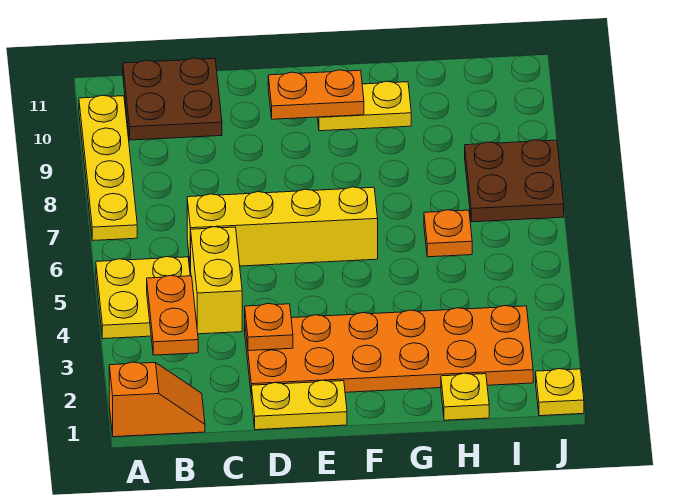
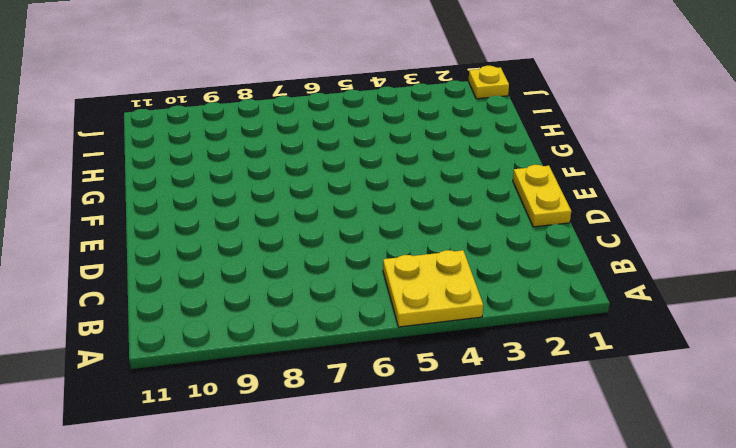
none -> orange slope A1:B1 level 1 top A
none -> yellow plate A7:A10 level 1
none -> brown plate B10:C11 level 1

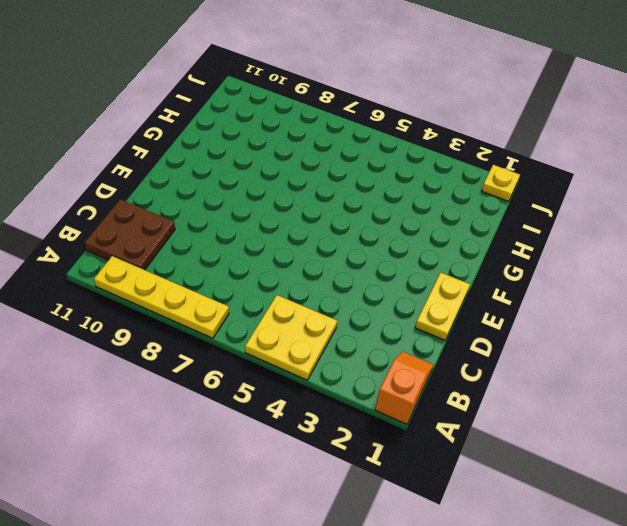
none -> yellow brick C4:C5 level 1
none -> yellow brick C6:F6 level 1
none -> orange plate D2:I3 level 1

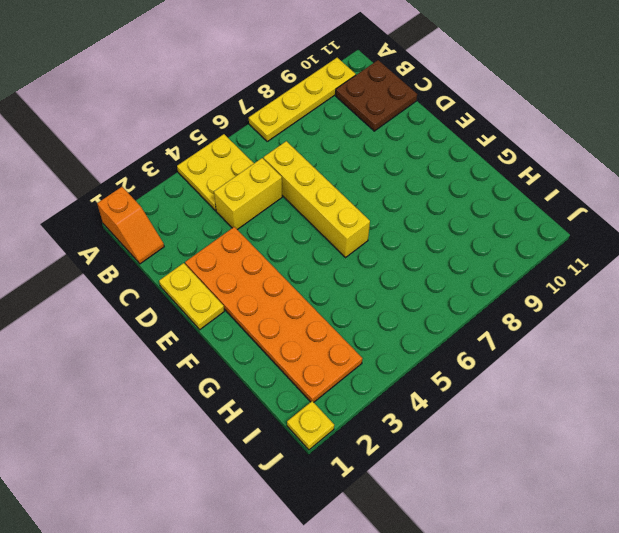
none -> yellow plate F10:G10 level 1
none -> yellow plate H1 level 1
none -> orange plate H6 level 1

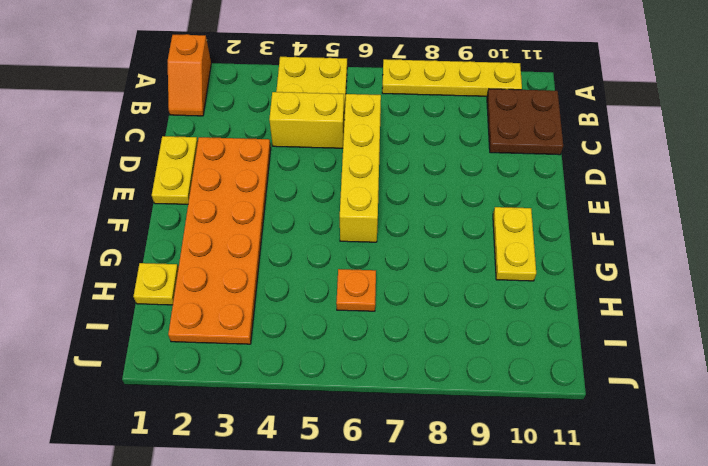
none -> brown plate I7:J8 level 1
none -> yellow plate J1 level 1
none -> orange plate B3:B4 level 2

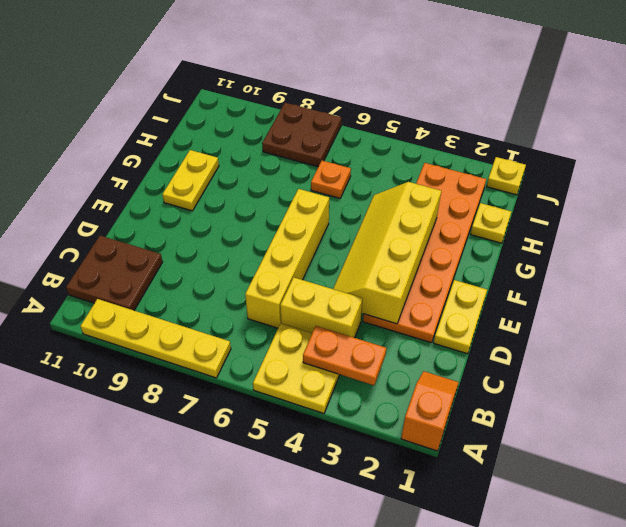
yellow slope D3:G4 level 2 top 3 -> orange plate D3 level 2
none -> orange plate E10:F10 level 2

